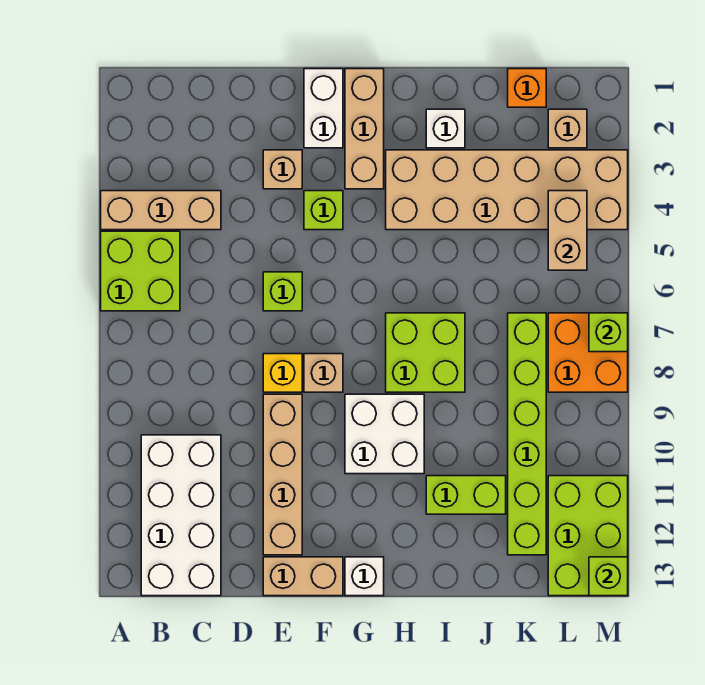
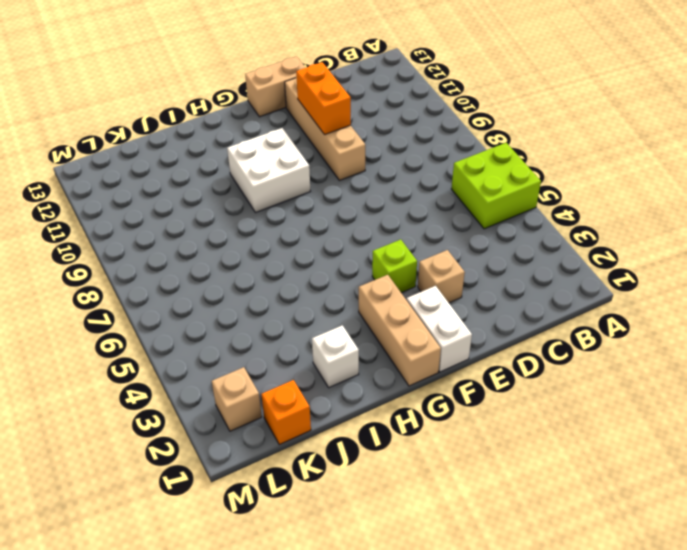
orange brick E10:E11 level 2 -> none
none -> tan brick A4:C4 level 1
none -> white brick B10:C13 level 1
none -> lime brick E6 level 1

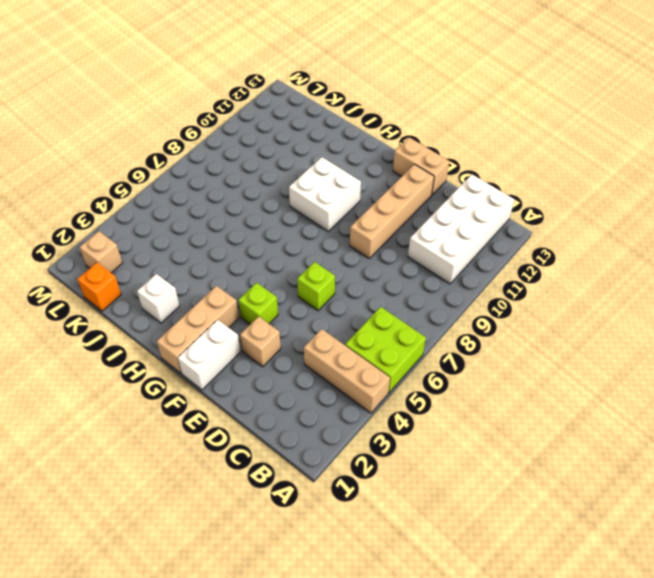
none -> yellow brick E8 level 1
none -> tan brick F8 level 1
none -> white brick G13 level 1

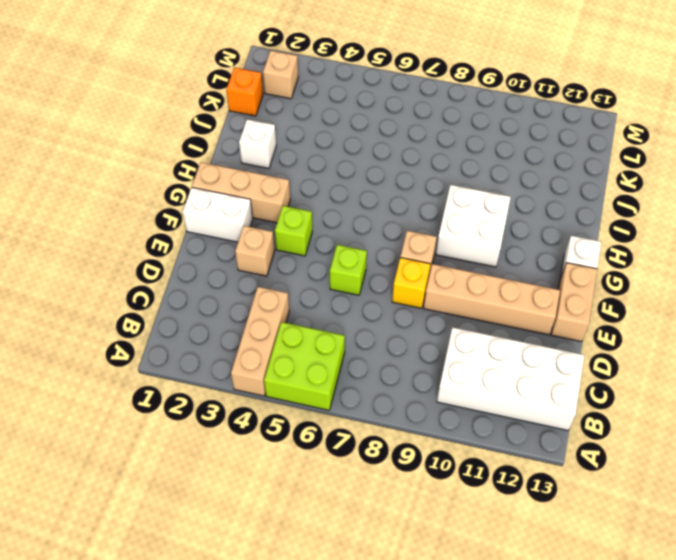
none -> tan brick H3:M4 level 1
none -> lime brick H7:I8 level 1
none -> lime brick I11:J11 level 1

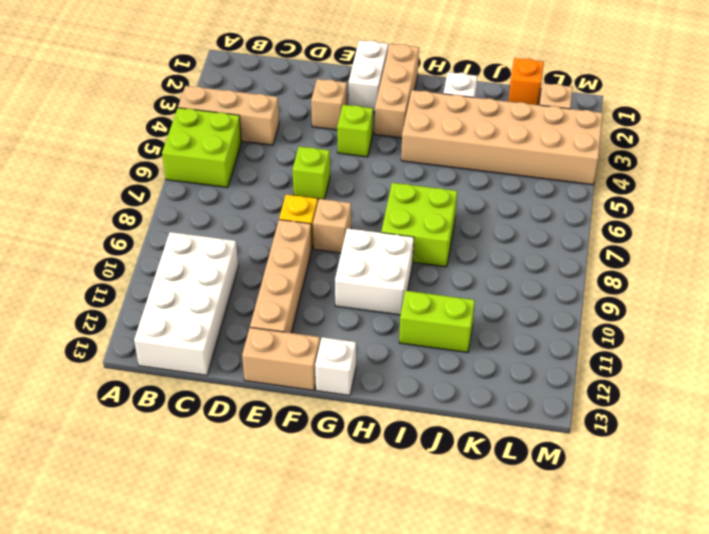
none -> lime brick K7:K12 level 1
none -> orange brick L7:M8 level 1
none -> lime brick L11:M13 level 1

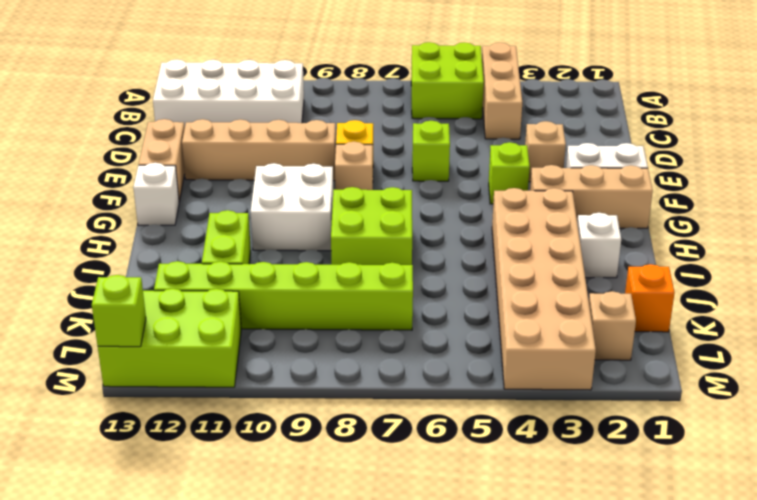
none -> orange brick L7:M8 level 1
none -> tan brick L4:L5 level 2
none -> lime brick M7 level 2

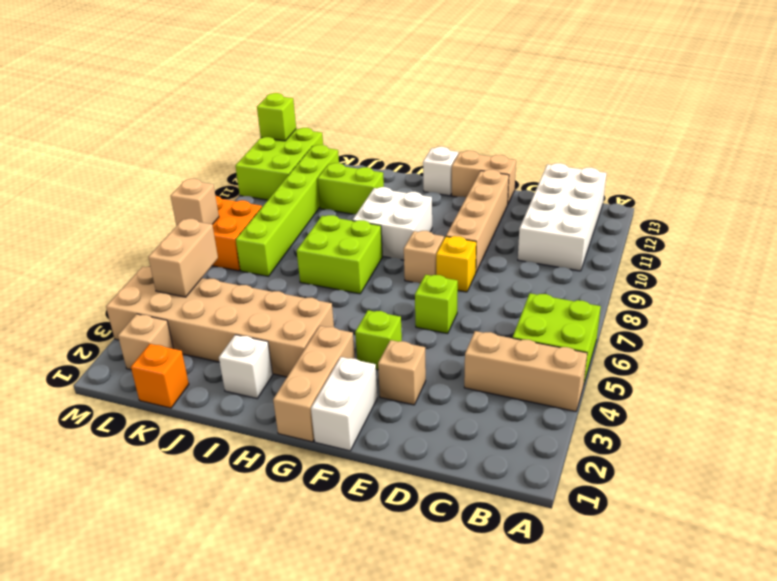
tan brick M7 level 2 -> lime brick M7 level 2

